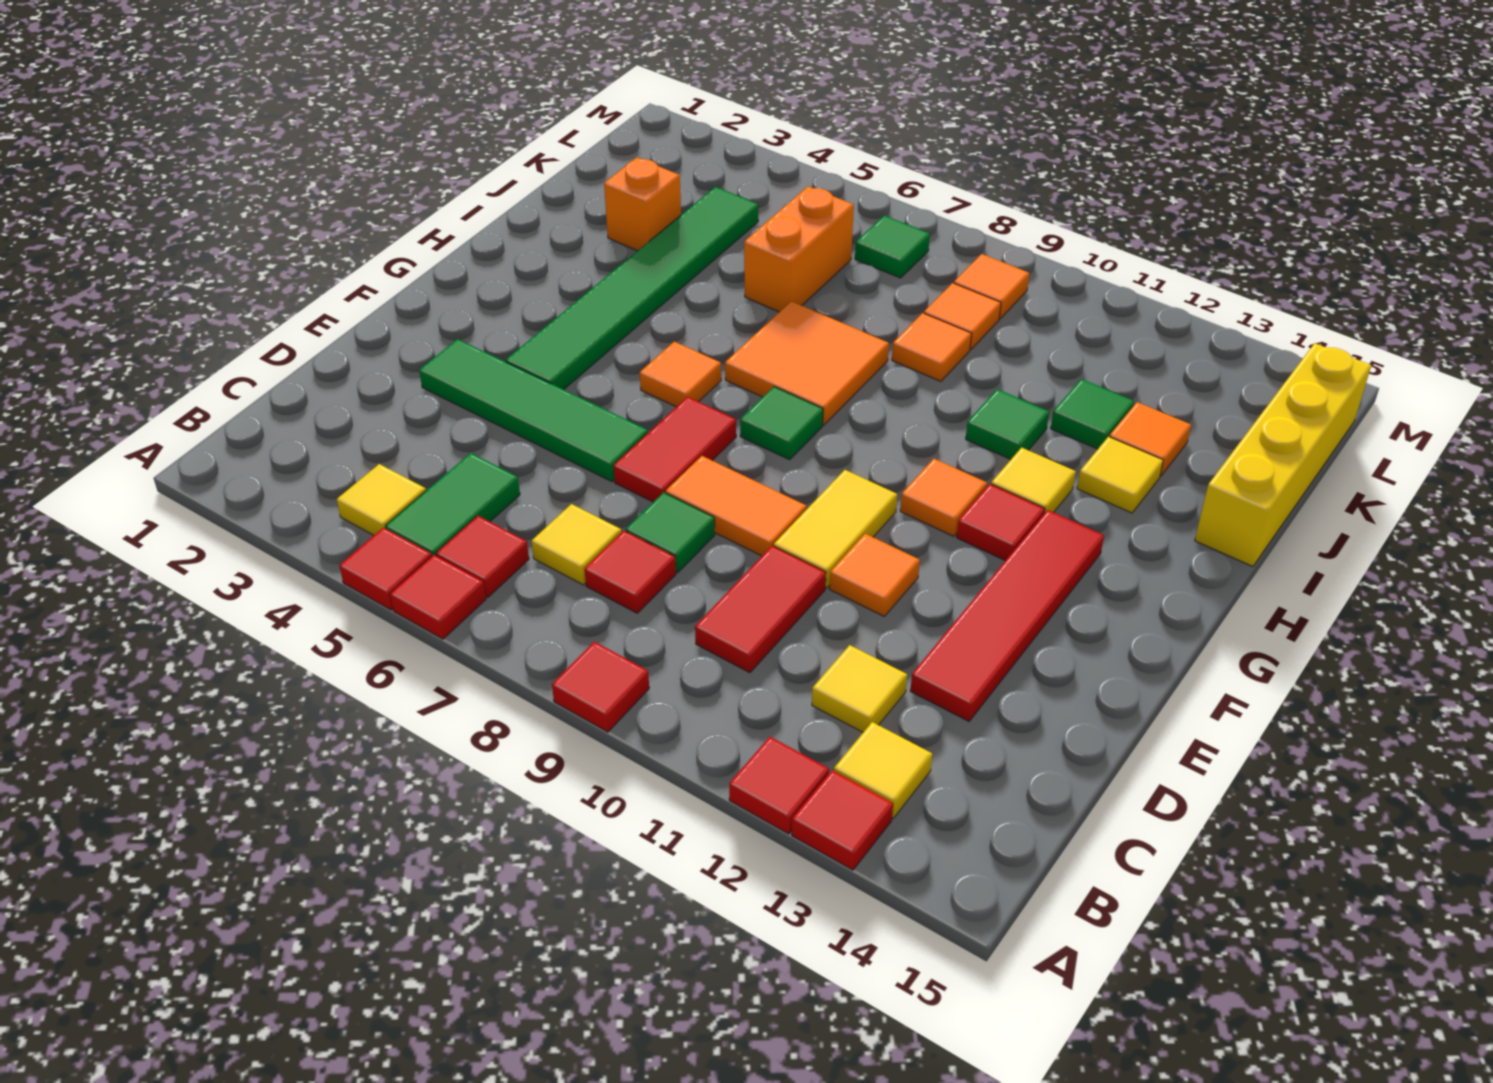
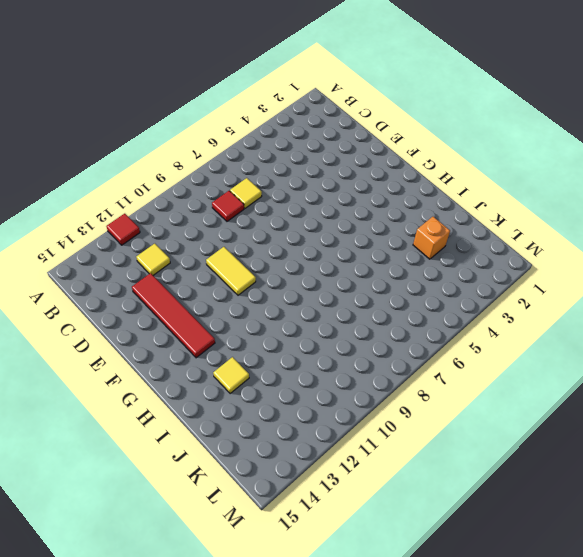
none -> red tile A5 level 1
none -> red tile A6 level 1
none -> red tile A9 level 1
none -> red tile A13 level 1

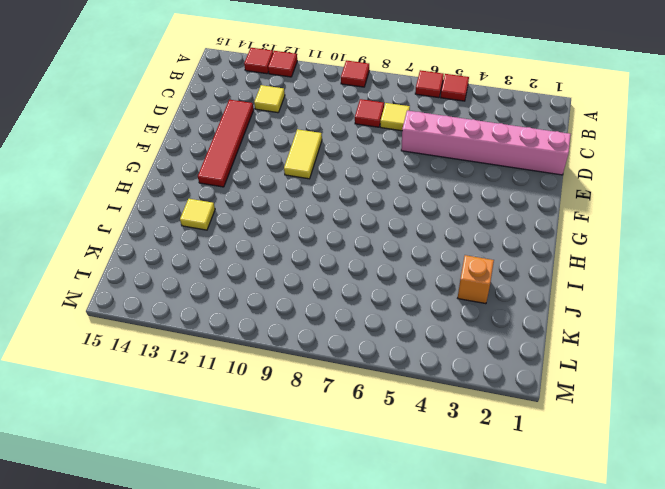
pink brick D1:D6 level 1 -> none
none -> yellow tile B4 level 1
none -> green tile B5:C5 level 1
none -> red tile B6 level 1
none -> yellow tile B13 level 1

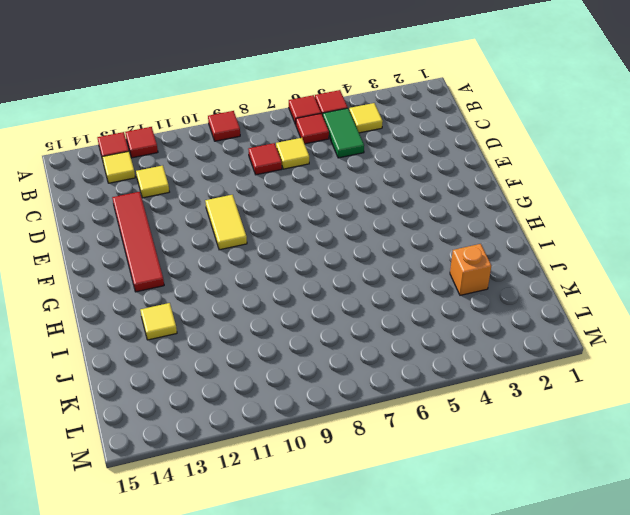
none -> red tile C10:D10 level 1
none -> green tile D8 level 1
none -> green tile E3:E6 level 1
none -> red tile E7:F7 level 1

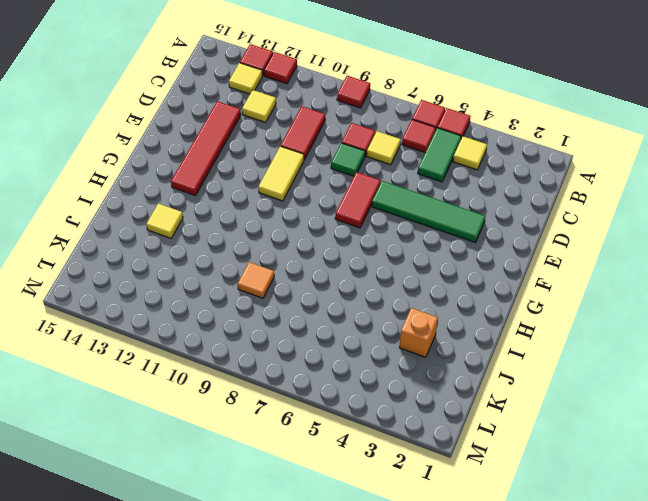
none -> orange tile E8:E9 level 1
none -> orange tile E11 level 1
none -> green tile F4:K4 level 1
none -> orange tile G6 level 1

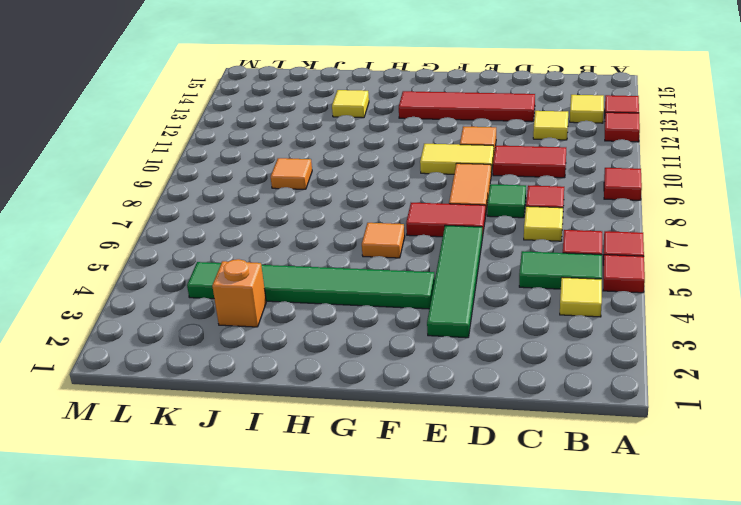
none -> green tile G8 level 1
none -> orange tile G11 level 1
none -> red tile G12 level 1
none -> orange tile H7:I8 level 1

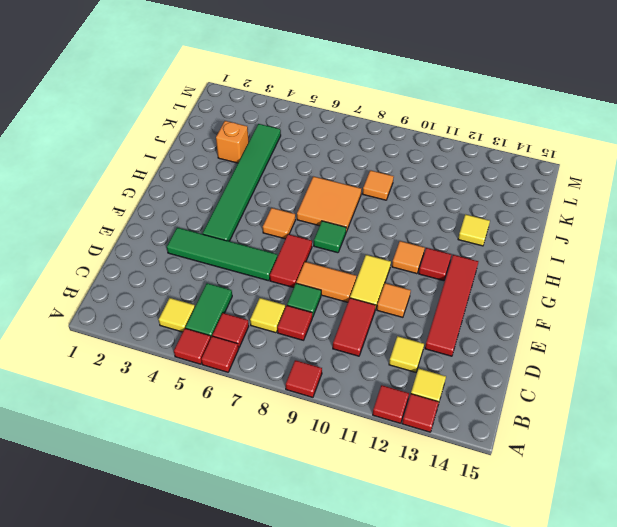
none -> yellow tile H12 level 1
none -> green tile I11 level 1
none -> yellow brick I15:L15 level 1
none -> orange brick J6:K6 level 1

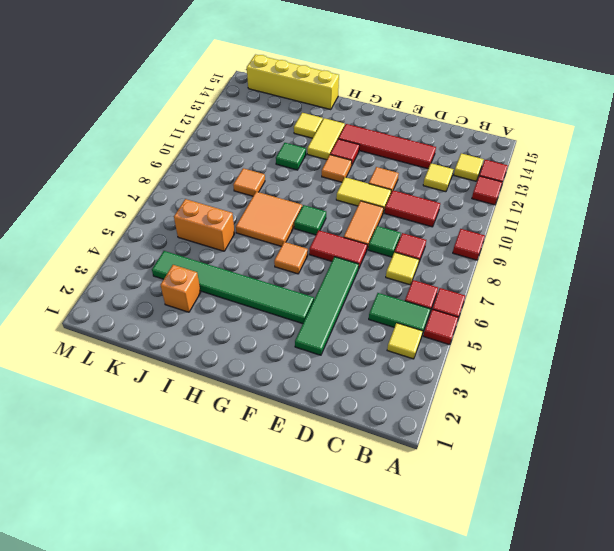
yellow tile H12:H13 level 1 -> yellow tile H12 level 1
none -> green tile J12 level 1
none -> orange tile J13 level 1
none -> orange tile K9 level 1
none -> green tile L7 level 1

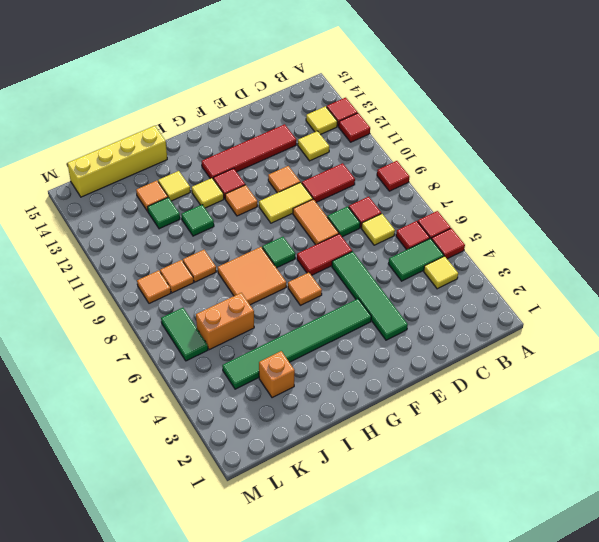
green tile L6:L7 level 1 -> green tile L7 level 1

